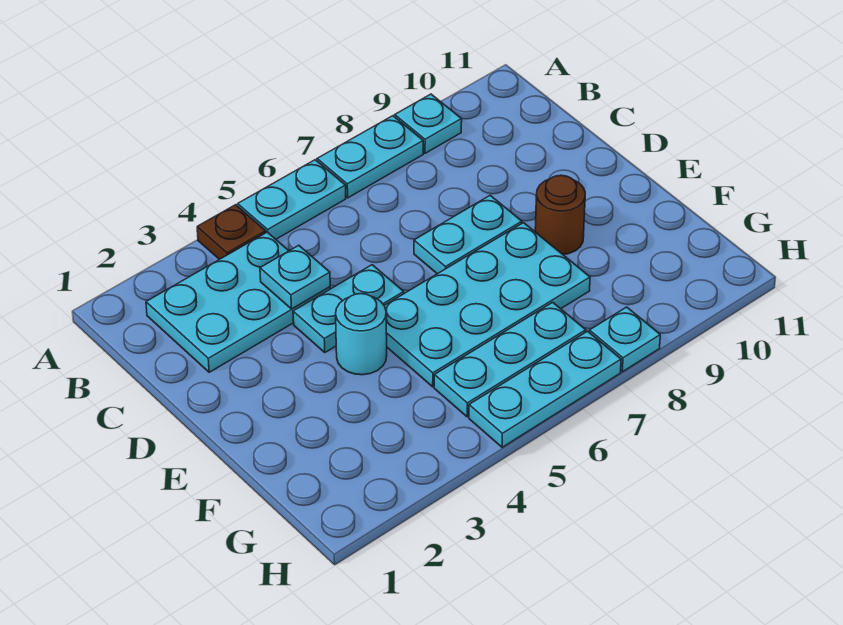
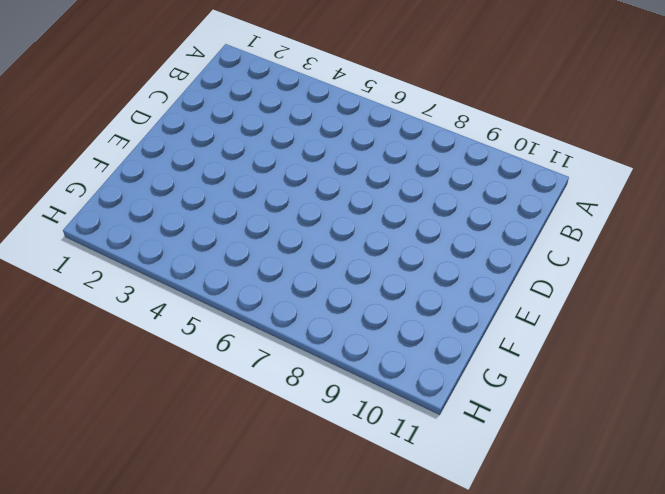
none -> brown plate A4 level 1
none -> cyan plate A5:A6 level 1
none -> cyan plate A7:A8 level 1

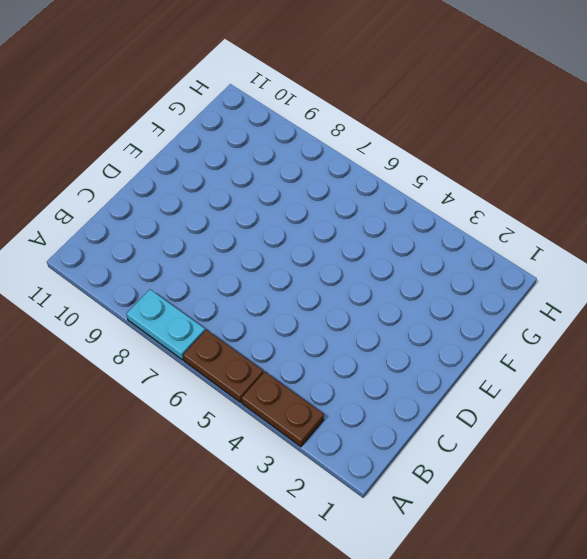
brown plate A3:A4 level 1 -> brown plate A4 level 1
brown plate A5:A6 level 1 -> cyan plate A5:A6 level 1
none -> cyan plate A9 level 1
none -> cyan plate B2:C4 level 1
none -> cyan plate D4:D5 level 1

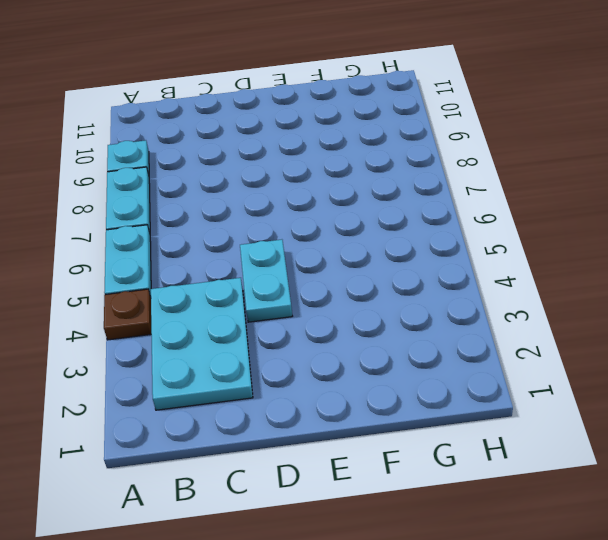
none -> cyan plate D7:D8 level 1
none -> cyan round brick E4 level 1
none -> cyan plate E5:F8 level 1

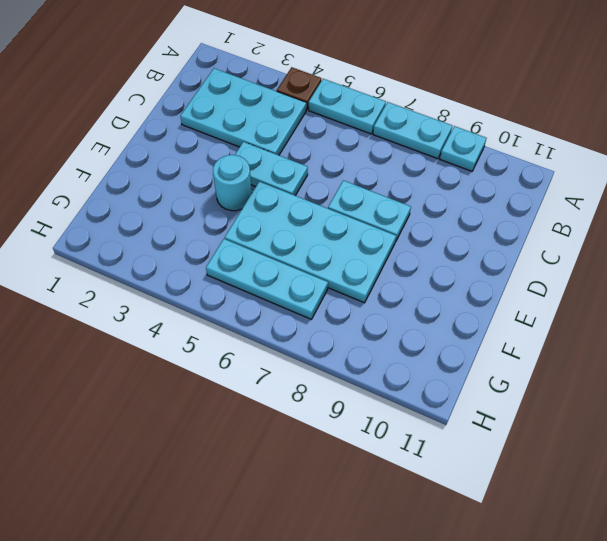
none -> brown round brick E9 level 1
none -> cyan plate H5:H7 level 1
none -> cyan plate H8 level 1

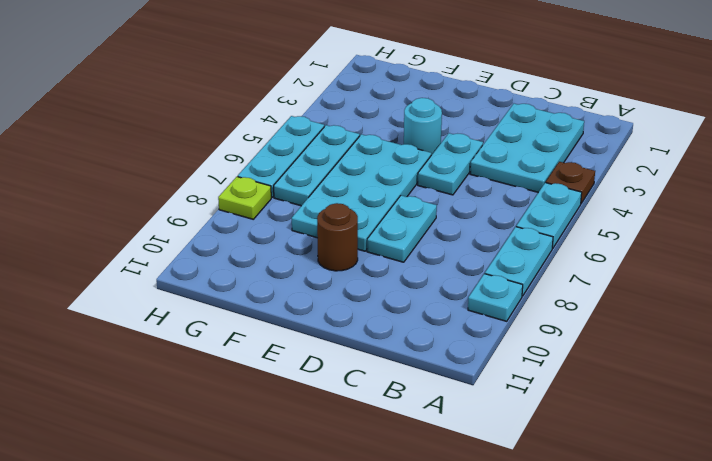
lime plate H8 level 1 -> cyan plate H8 level 1
none -> cyan plate C4 level 2

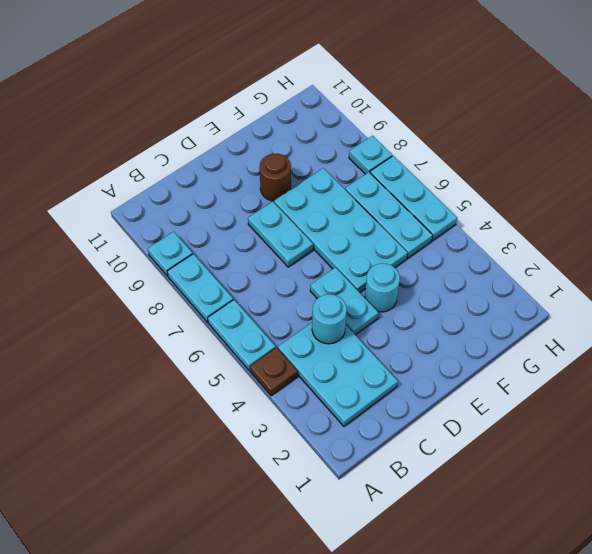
cyan round brick C4 level 2 -> cyan plate C4 level 2

